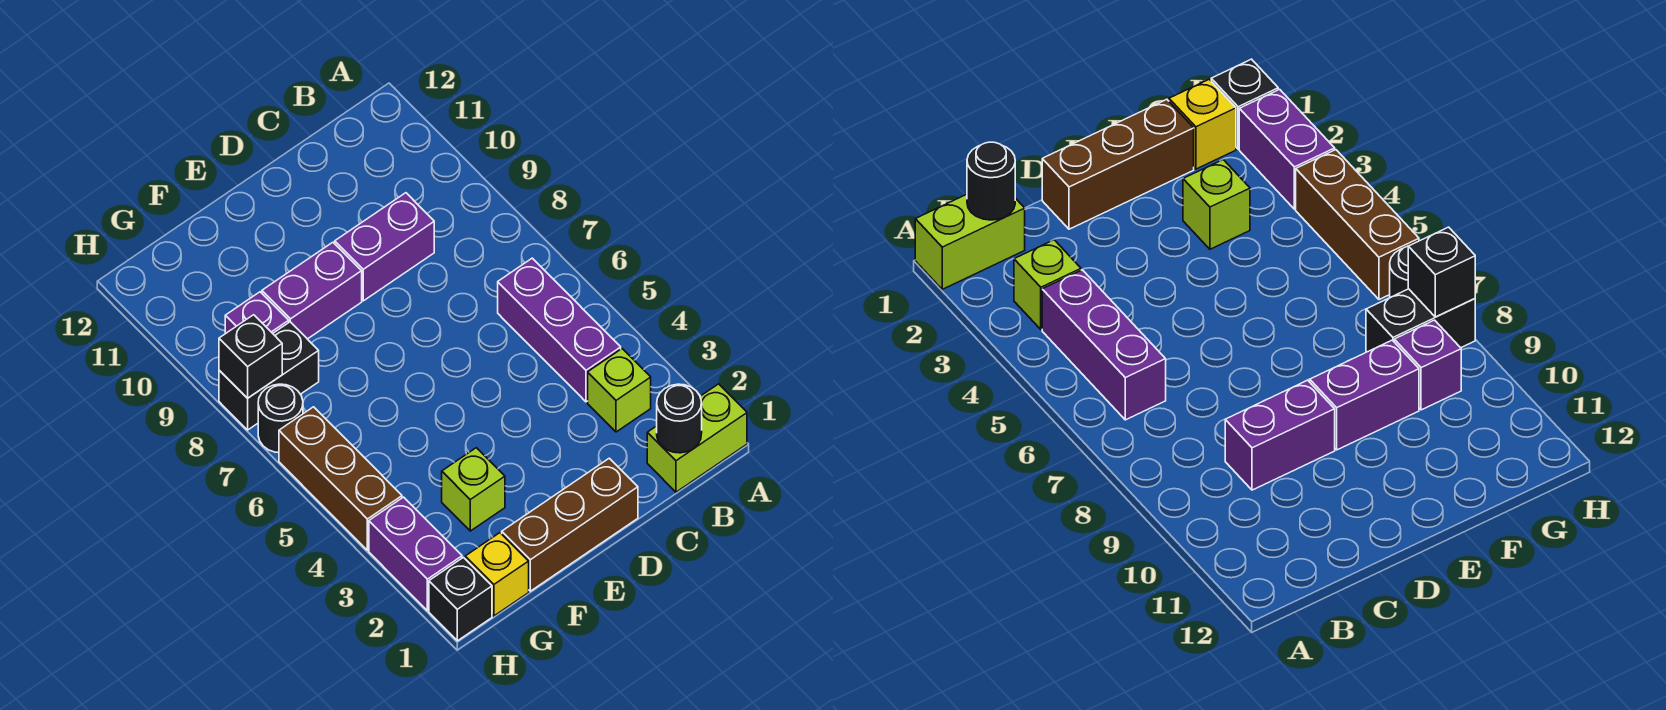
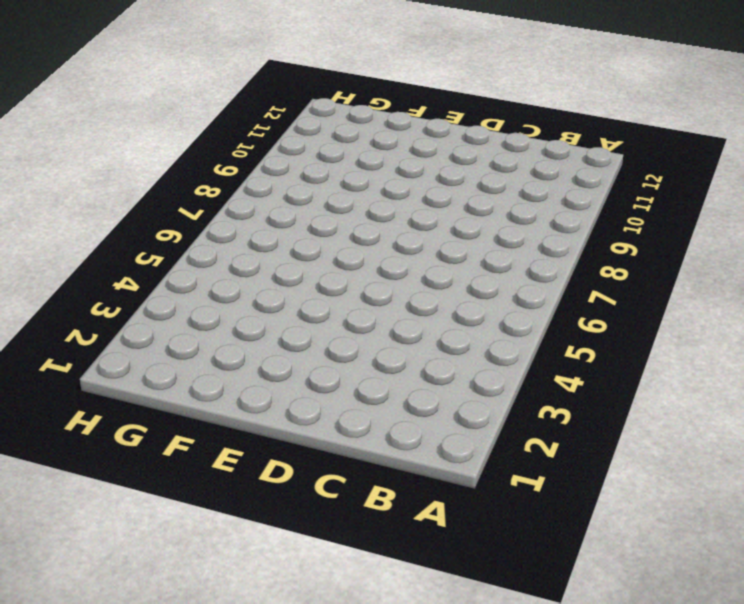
none -> lime brick A1:B1 level 1
none -> lime brick B3 level 1
none -> purple brick B4:B6 level 1

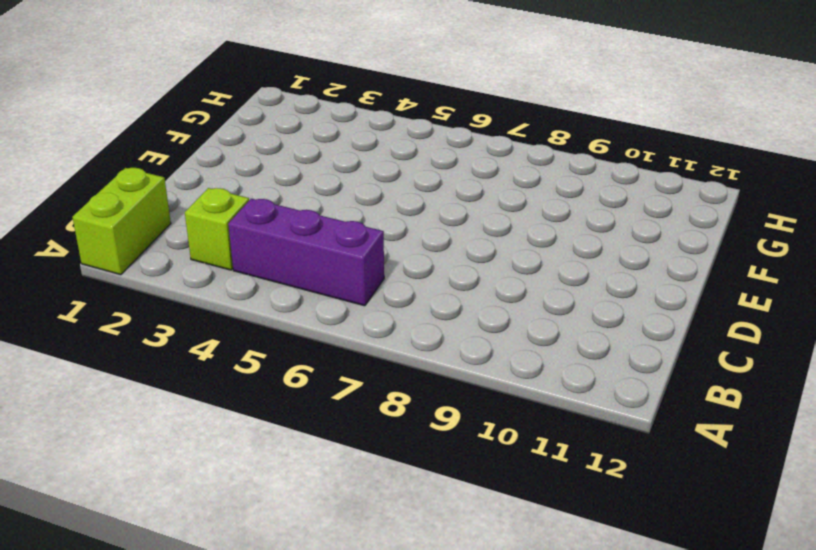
none -> purple brick C9:D9 level 1
none -> brown brick D1:F1 level 1
none -> purple brick E9:F9 level 1

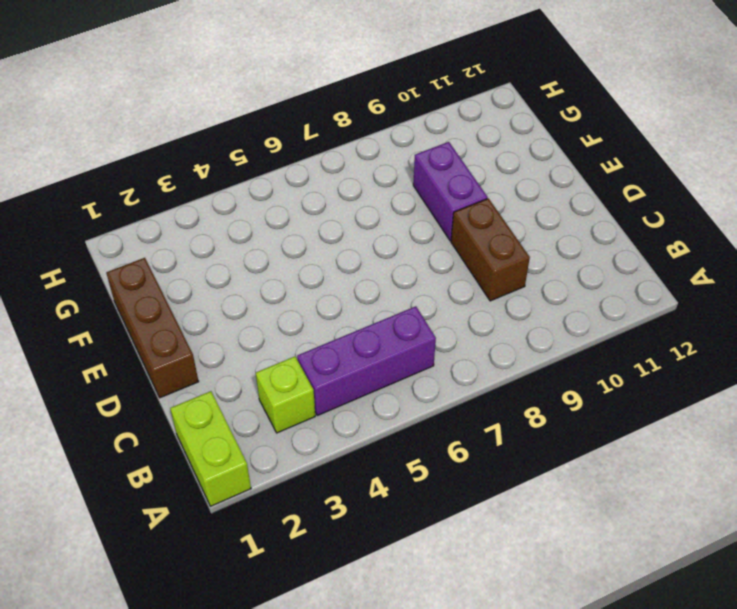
brown brick C9:D9 level 1 -> purple brick C9:D9 level 1
none -> lime brick F3 level 1
none -> yellow brick G1 level 1
none -> black brick G8:H8 level 1

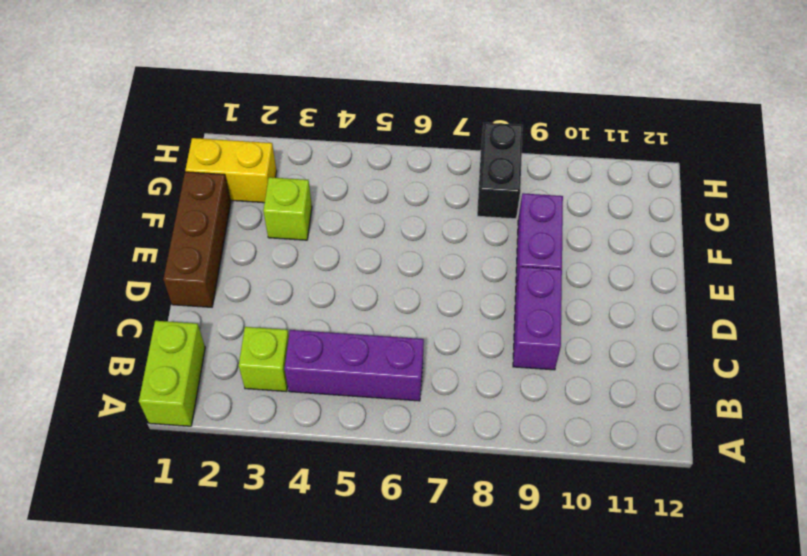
yellow brick G1:G2 level 1 -> yellow brick G1 level 1
none -> purple brick G9 level 1
none -> black brick H1 level 1
none -> purple brick H2:H3 level 1

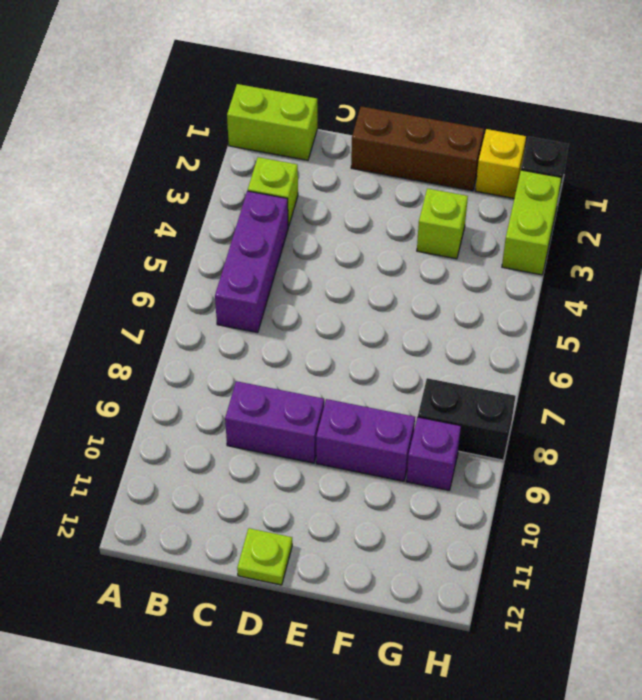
lime plate D12 level 1 -> none
lime brick H2:H3 level 1 -> purple brick H2:H3 level 1
none -> brown brick H4:H6 level 1
none -> black round brick H7 level 1
none -> black round brick B1 level 2

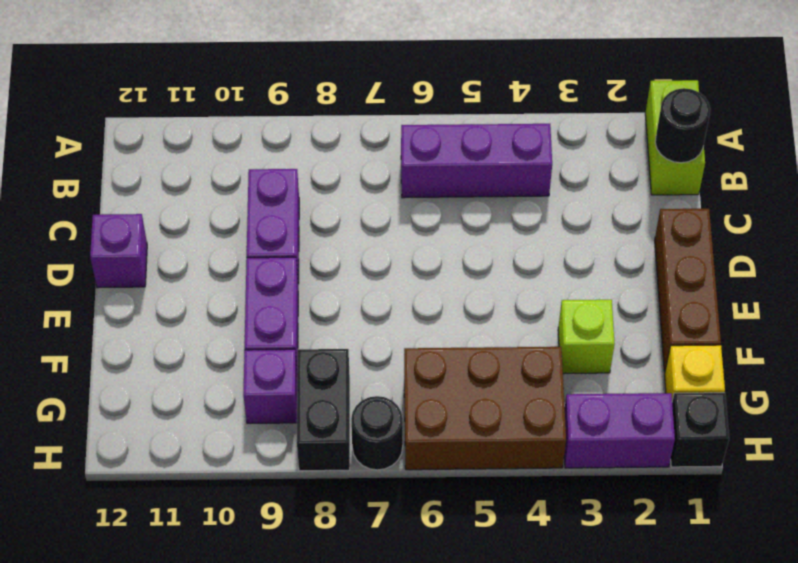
purple brick D12 level 1 -> none
brown brick G4:H6 level 1 -> brown brick H4:H6 level 1
none -> lime brick B3 level 1
none -> black brick H8 level 2

